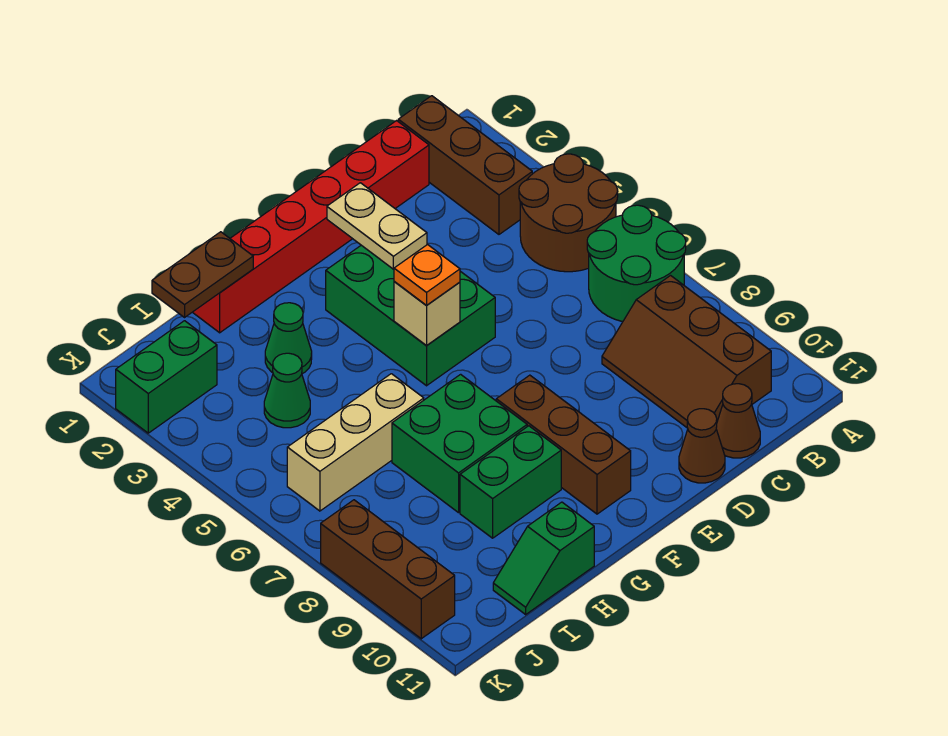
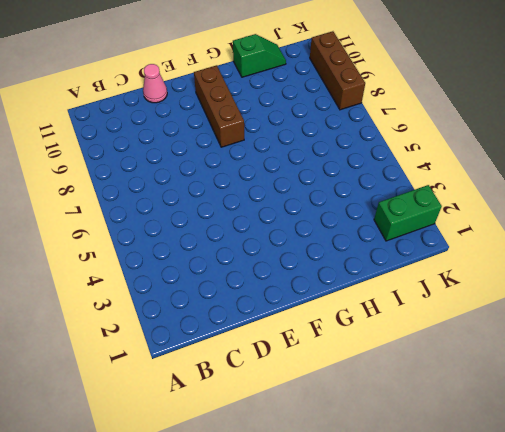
pink cone D11 level 1 -> brown cone D11 level 1
none -> brown round brick A4:B5 level 1
none -> green round brick A6:B7 level 1
none -> brown brick B1:B3 level 1

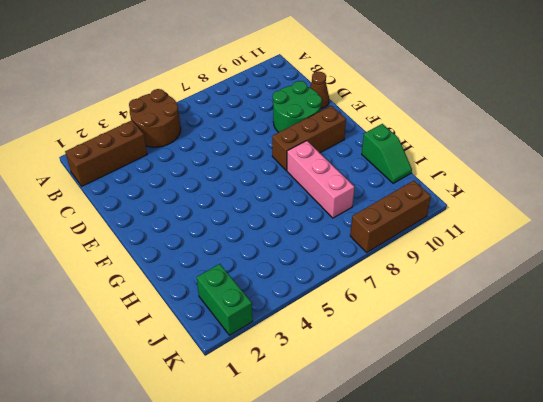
green round brick D9:E10 level 1 -> green round brick A6:B7 level 1
pink brick G8:I8 level 1 -> green brick G7:H8 level 1
none -> brown slope B8:C10 level 1 top B
none -> red brick C1:H1 level 1
none -> brown cone C11 level 1

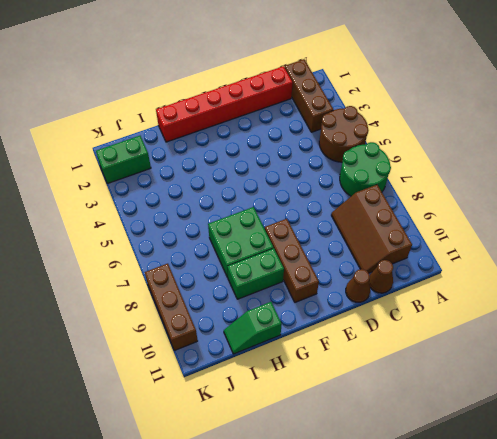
none -> green brick E3:F5 level 1
none -> green cone H3 level 1
none -> tan brick H6:J6 level 1

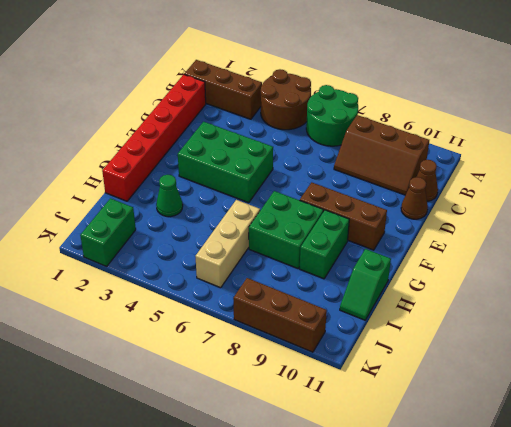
none -> green cone I4 level 1
none -> tan plate E2:E3 level 2
none -> tan brick F5 level 2

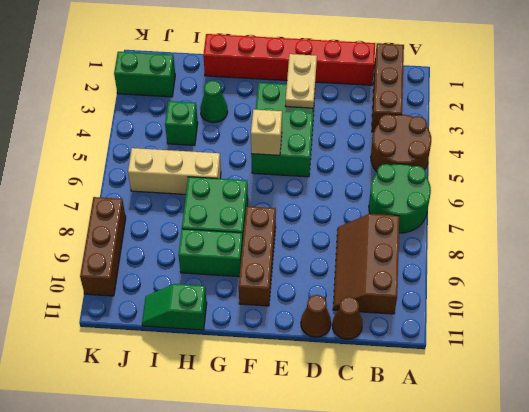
green brick I4 level 1 -> green cone I4 level 1
none -> brown plate H1:I1 level 2
none -> orange plate F5 level 3

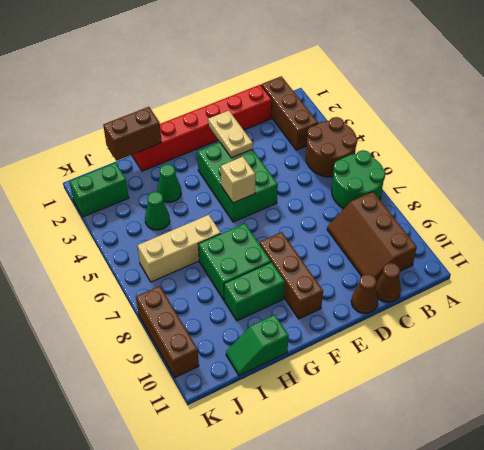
brown brick H1:I1 level 2 -> brown plate H1:I1 level 2
none -> orange plate F5 level 3

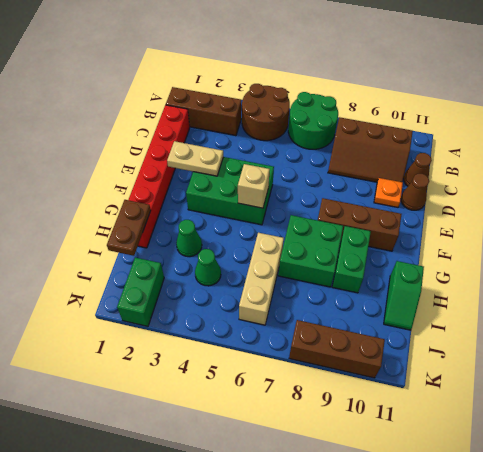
orange plate D10 level 1 -> orange plate F5 level 3

